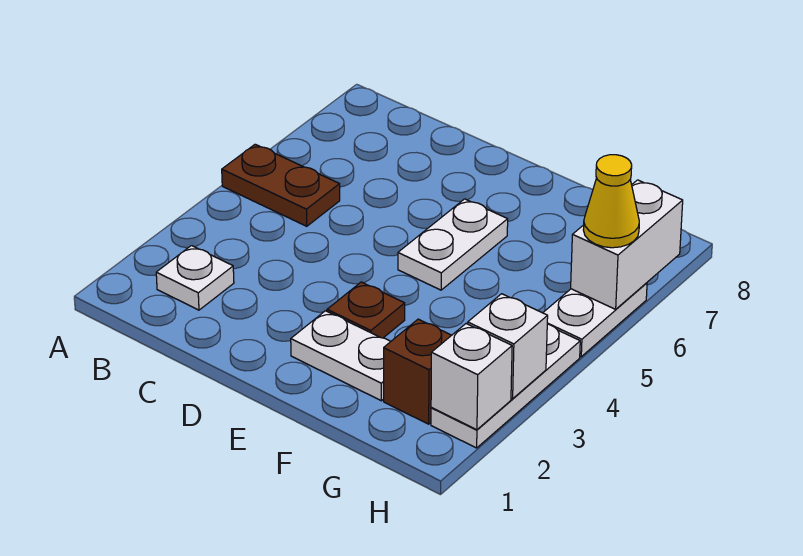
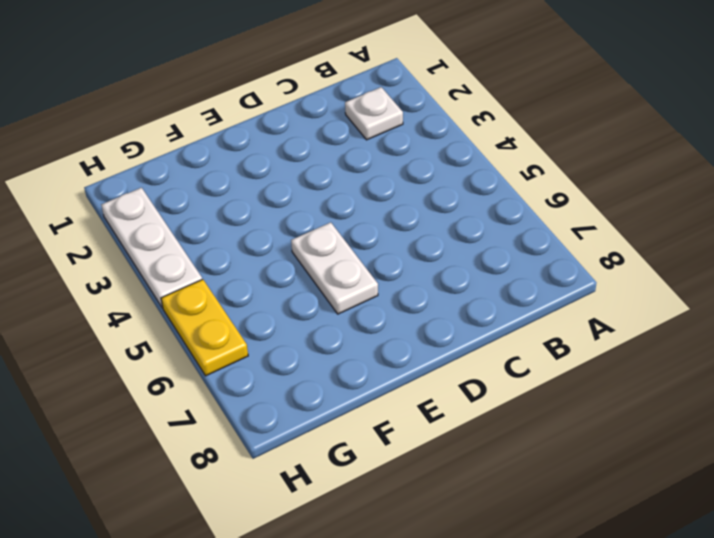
yellow plate H5:H6 level 1 -> white plate H5:H6 level 1
none -> brown plate A5:B5 level 1
none -> white plate E2:F2 level 1
none -> brown plate E3 level 1

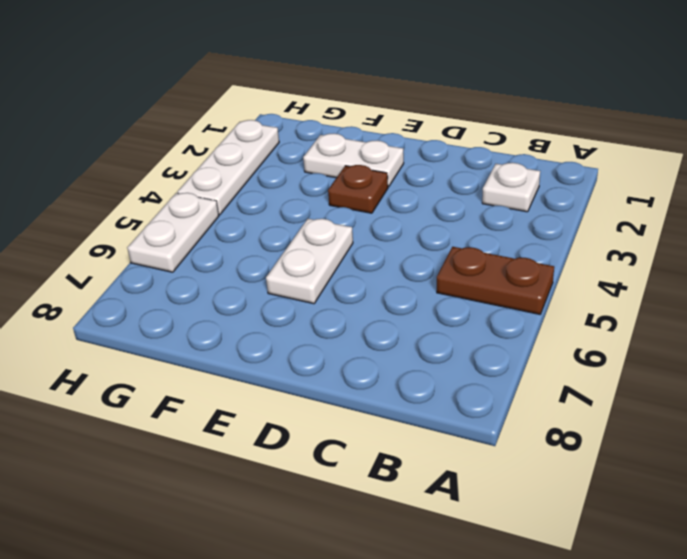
none -> brown brick G2 level 1
none -> white brick H2 level 2
none -> white brick H3 level 2

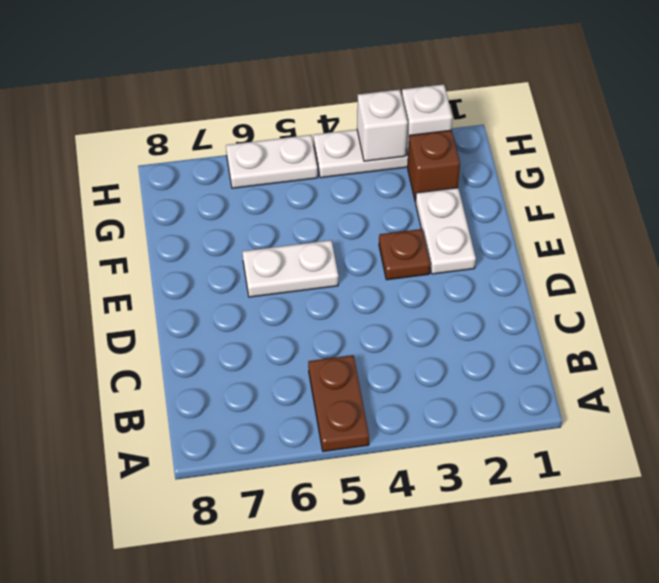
none -> white plate B2 level 1
none -> white brick H6:H7 level 2
none -> yellow cone H6 level 3

